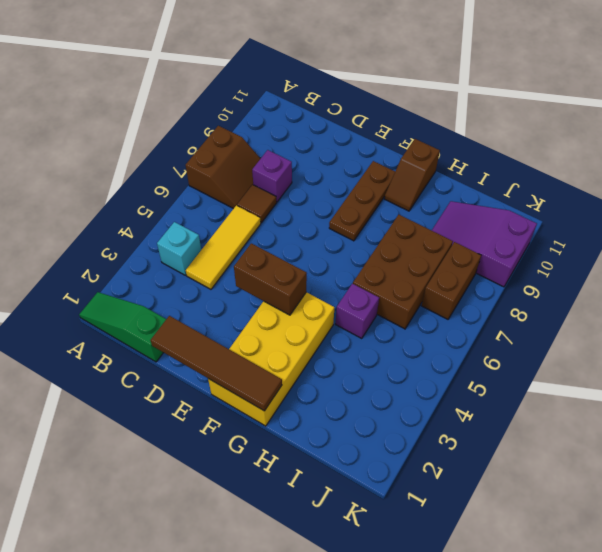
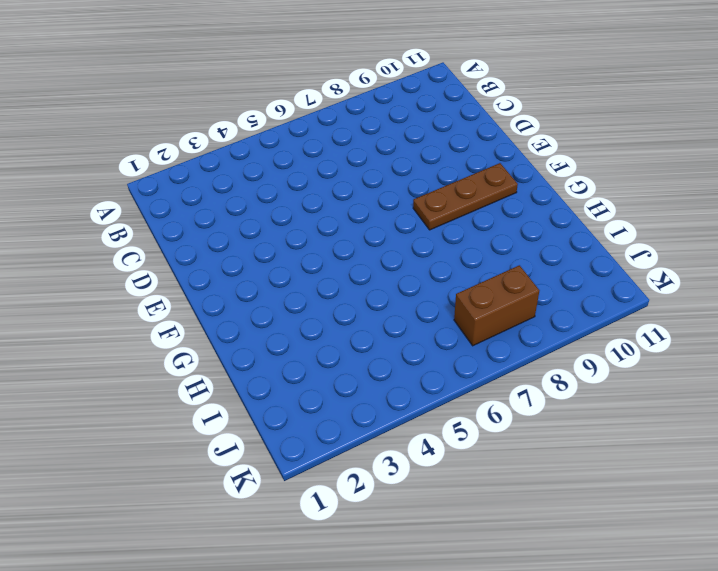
none -> green slope A1:C1 level 1 top C
none -> brown slope A7:B8 level 1 top A
none -> cyan brick B4 level 1

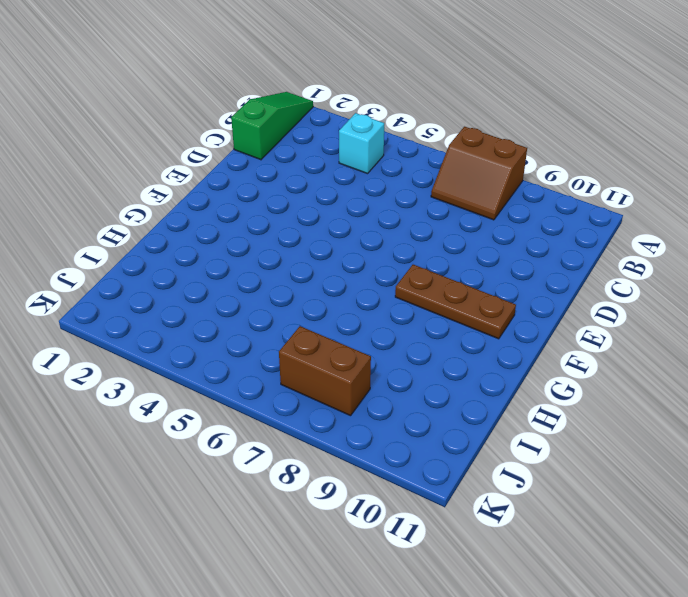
none -> yellow tile C4:C6 level 1
none -> brown tile C7 level 1
none -> purple brick C8 level 1

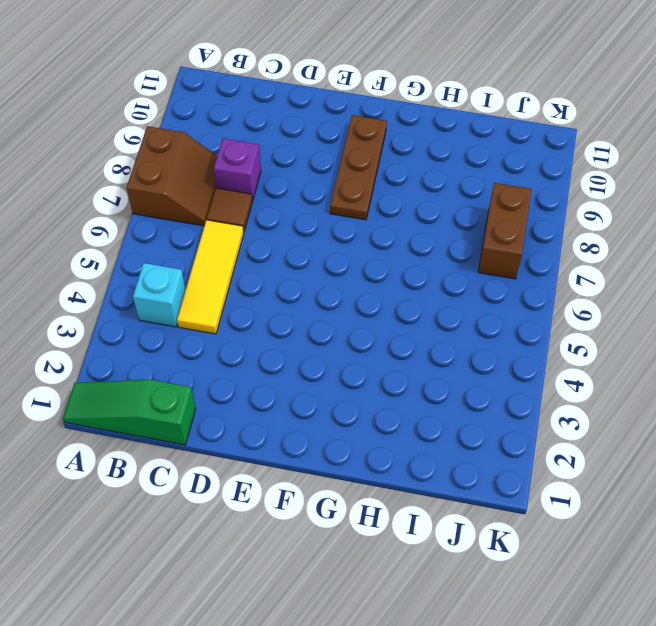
none -> yellow brick F1:G4 level 1
none -> brown slope G10:G11 level 1 top 11
none -> purple brick H5 level 1

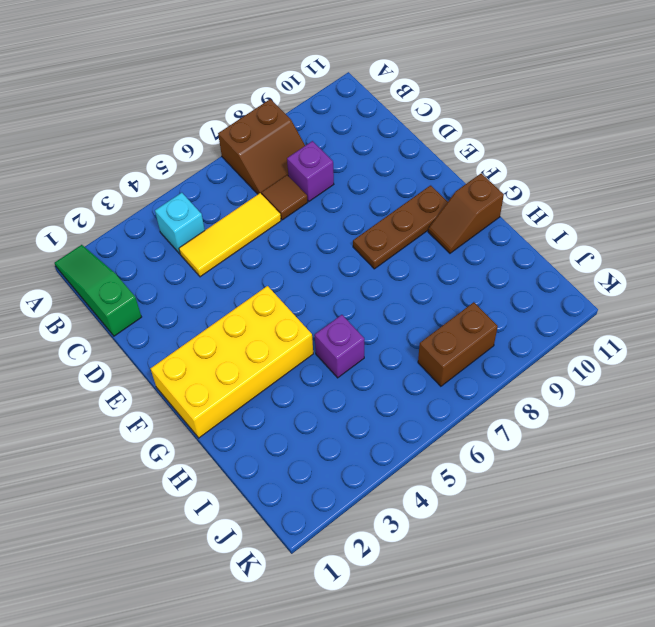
none -> brown brick H6:I8 level 1
none -> purple slope I9:K10 level 1 top K
none -> brown tile D1:G1 level 2

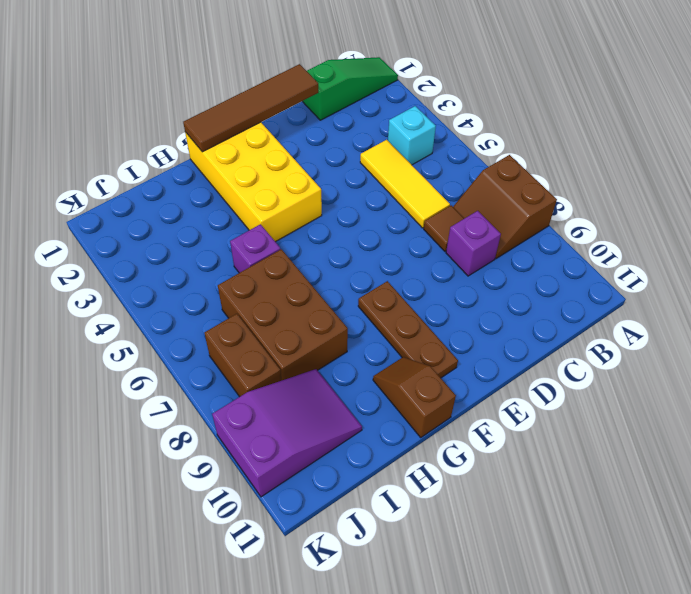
none -> brown brick E4:F4 level 2

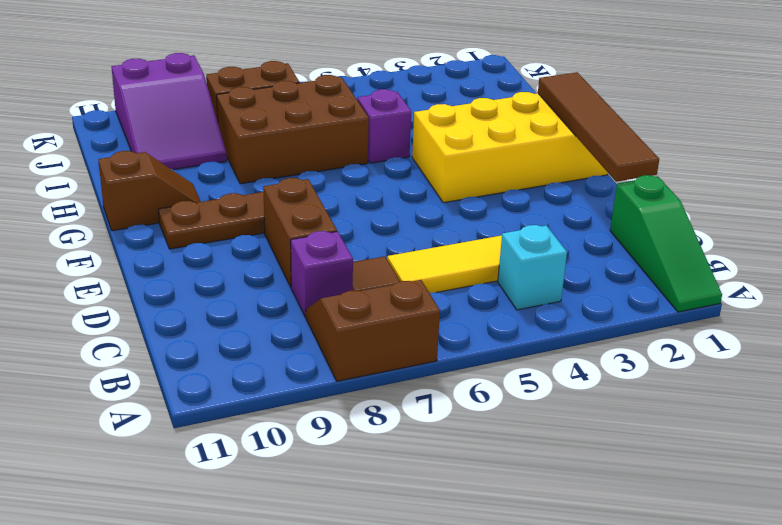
brown brick D8:E8 level 1 -> brown brick E4:F4 level 2

